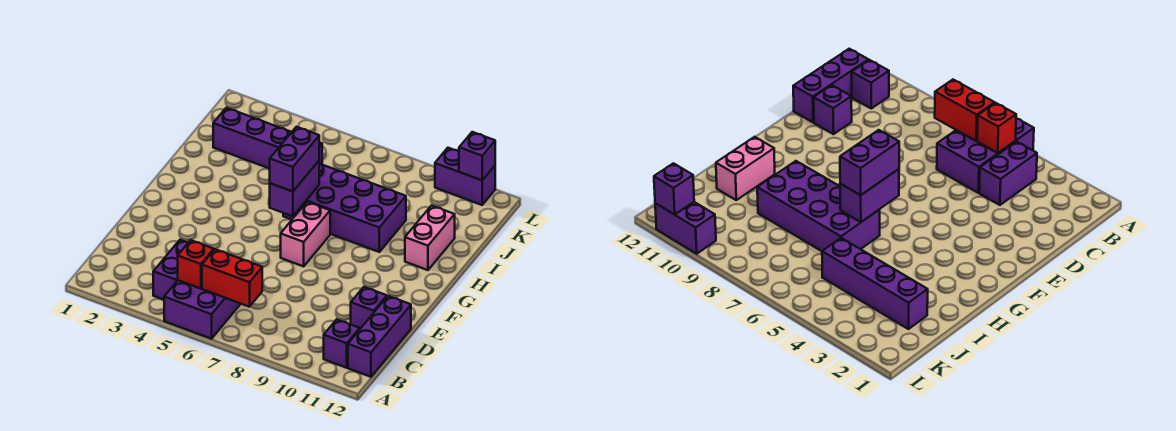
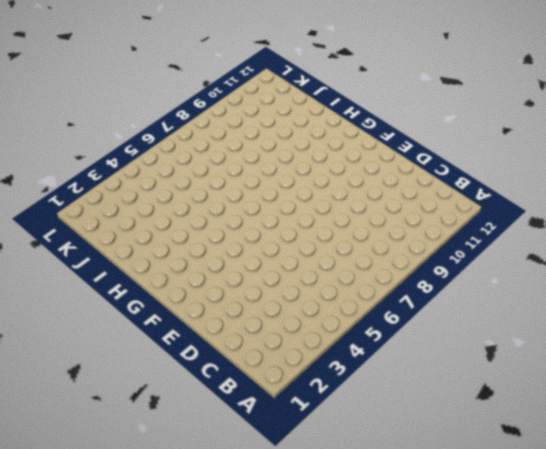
none -> purple brick A5:C6 level 1
none -> purple brick B4:C4 level 1
none -> purple brick B11 level 1

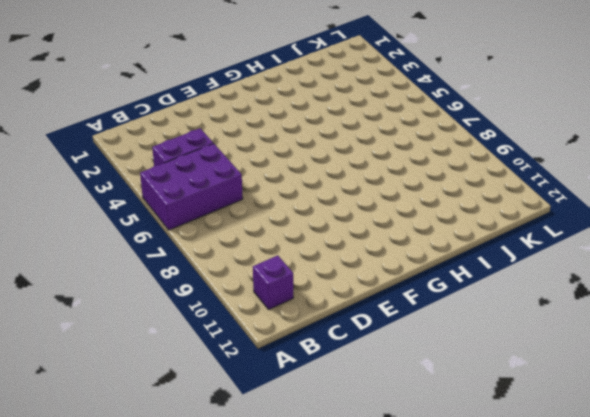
none -> purple brick B12:D12 level 1
none -> purple brick D11 level 1
none -> pink brick F7:G7 level 1

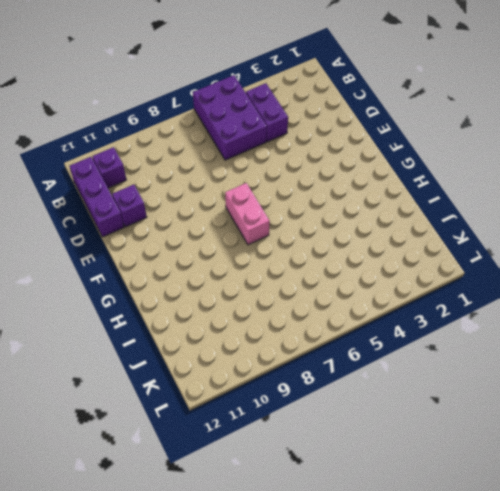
none -> purple brick H6:I9 level 1
none -> pink brick H11:I11 level 1
none -> purple brick J2:J5 level 1

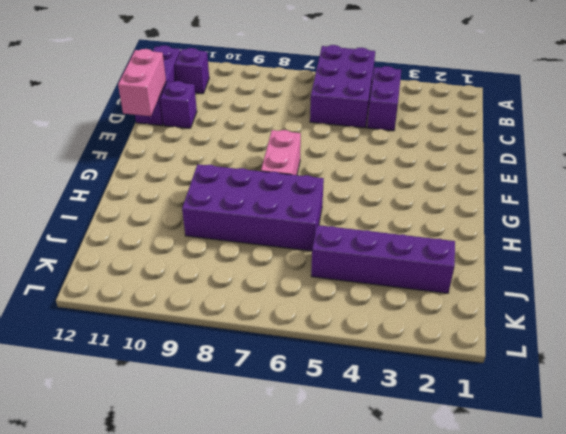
pink brick D12:E12 level 2 -> pink brick H11:I11 level 1
none -> purple brick L10:L11 level 1
none -> red brick B5 level 2
none -> red brick B6:B7 level 2

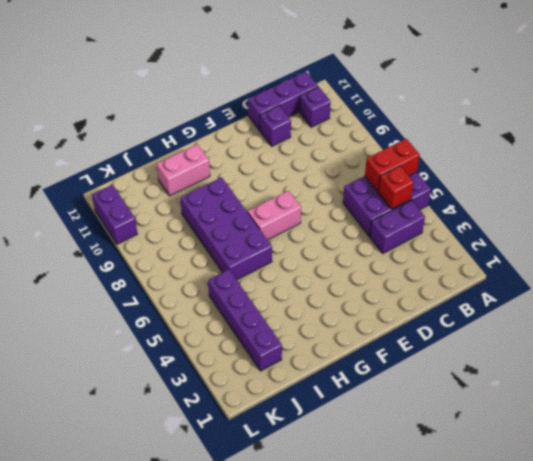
red brick A6:B6 level 2 -> red brick B6:B7 level 2
none -> purple brick G6:H6 level 2
none -> purple brick L11 level 2
none -> purple brick G6:H6 level 3

